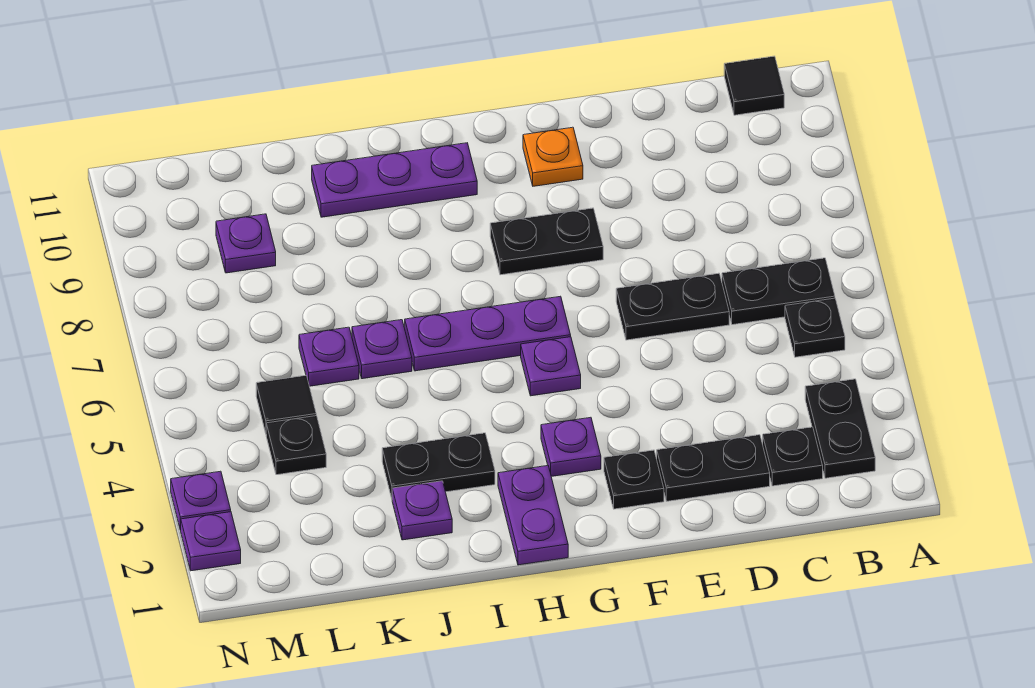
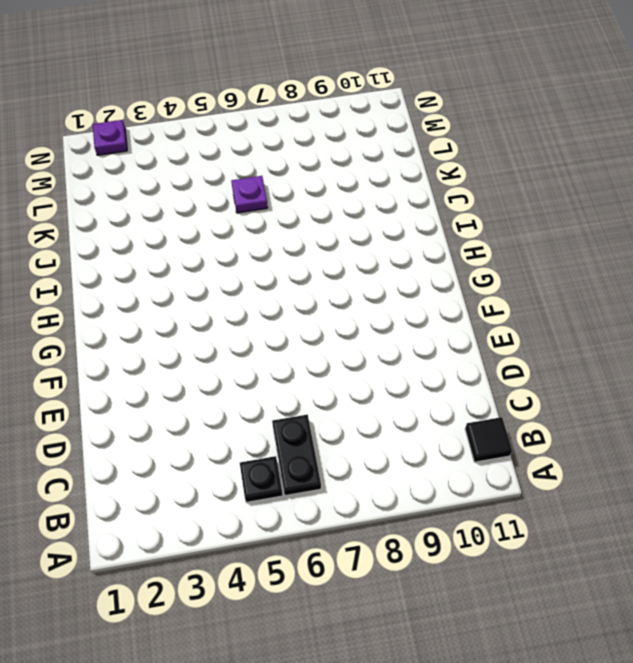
none -> black plate B2:B3 level 1
none -> black plate C2 level 1
none -> black plate D2:E2 level 1

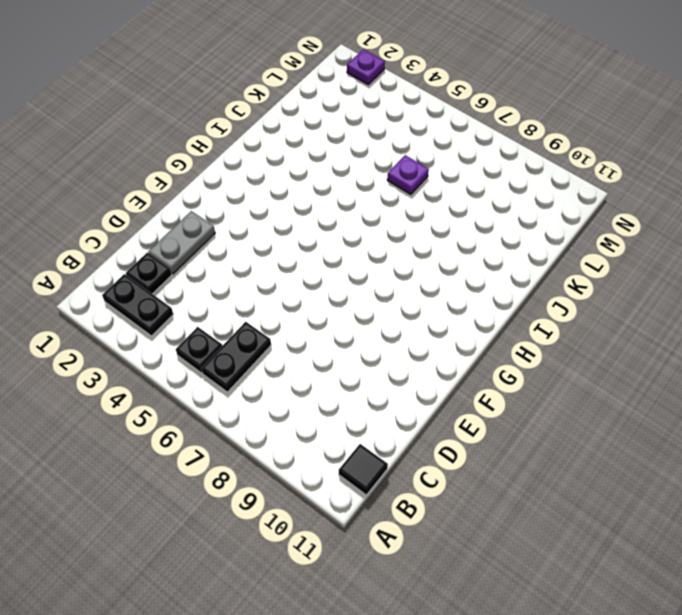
grey plate D2:E2 level 1 -> black plate D2:E2 level 1
none -> black plate D6:E6 level 1
none -> black plate F2 level 1
none -> black plate F8:G8 level 1

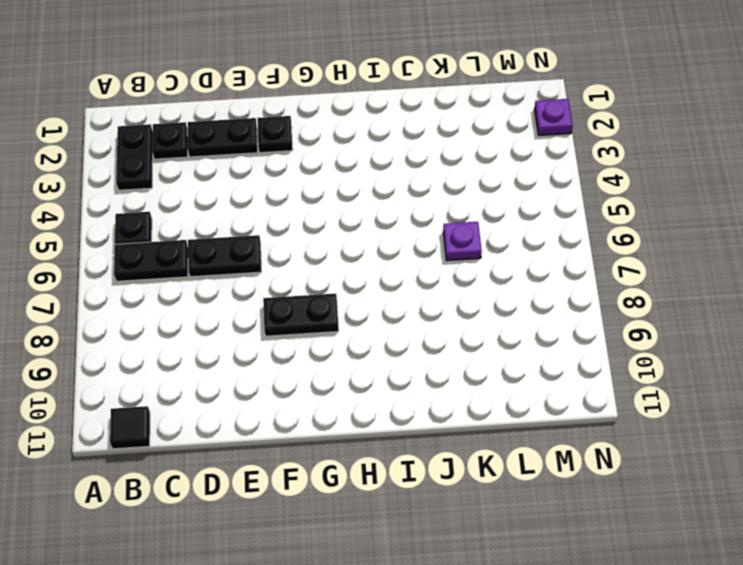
none -> orange plate F10 level 1
none -> purple plate G3 level 1
none -> purple plate G5 level 1

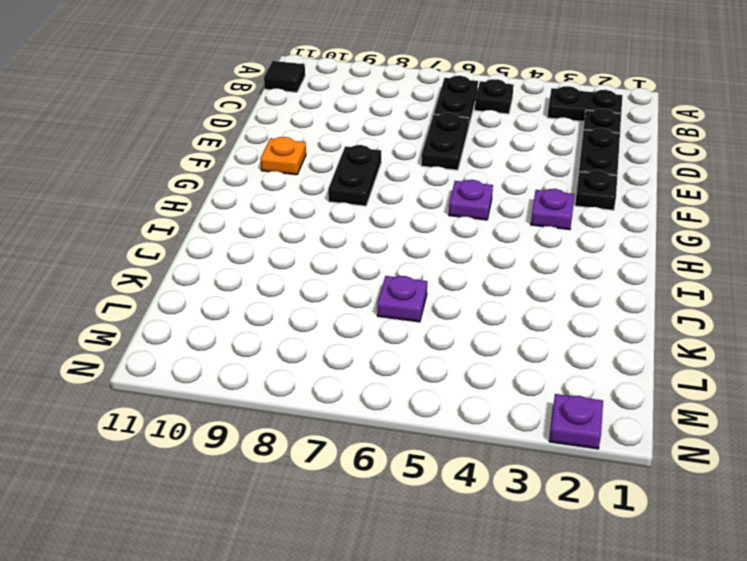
none -> purple plate G6:I6 level 1
none -> purple plate H1:H2 level 1
none -> purple plate H10:J10 level 1

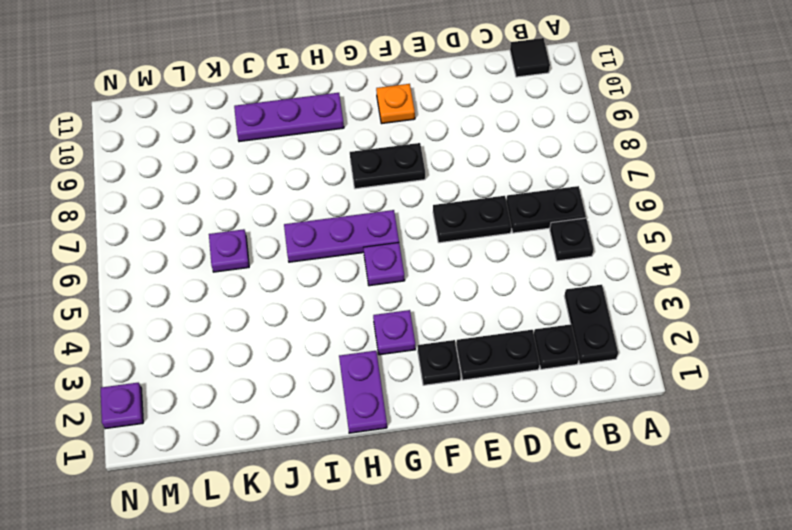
none -> black plate I3:J3 level 1
none -> purple plate J2 level 1
none -> purple plate J6 level 1

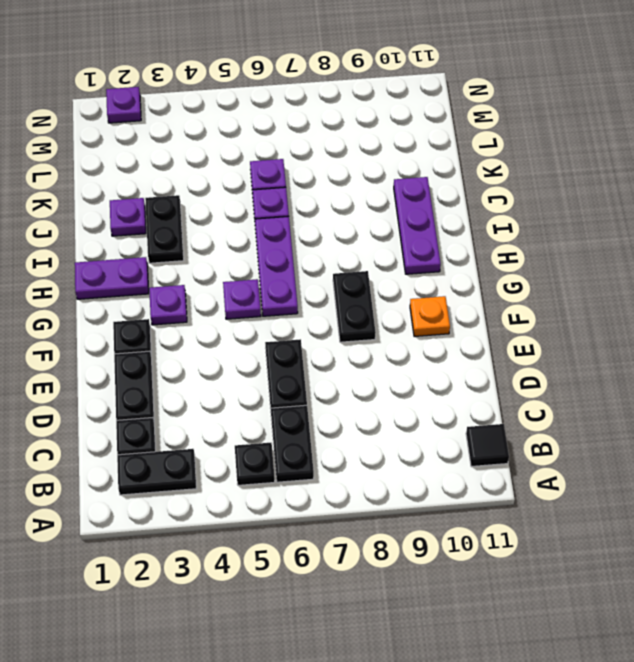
none -> black plate L4 level 1
none -> black tile L5 level 1
none -> purple plate L9 level 1

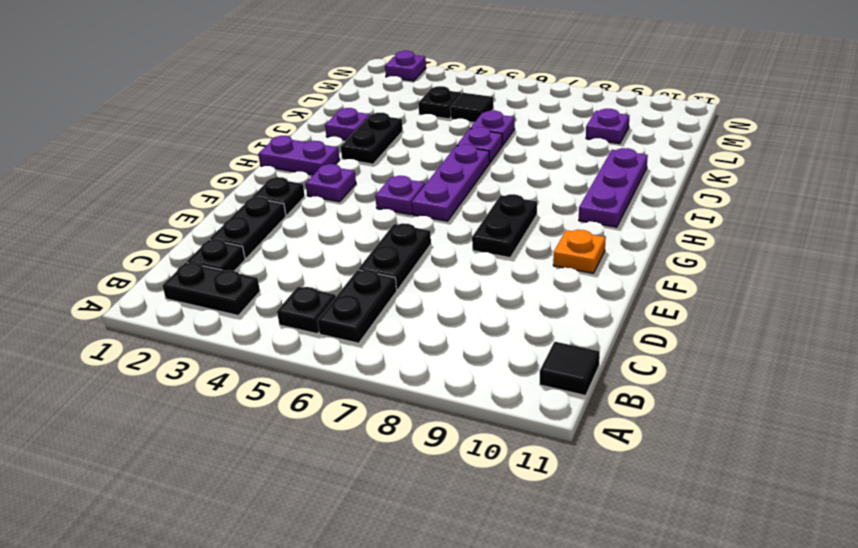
none -> purple plate N3 level 1

